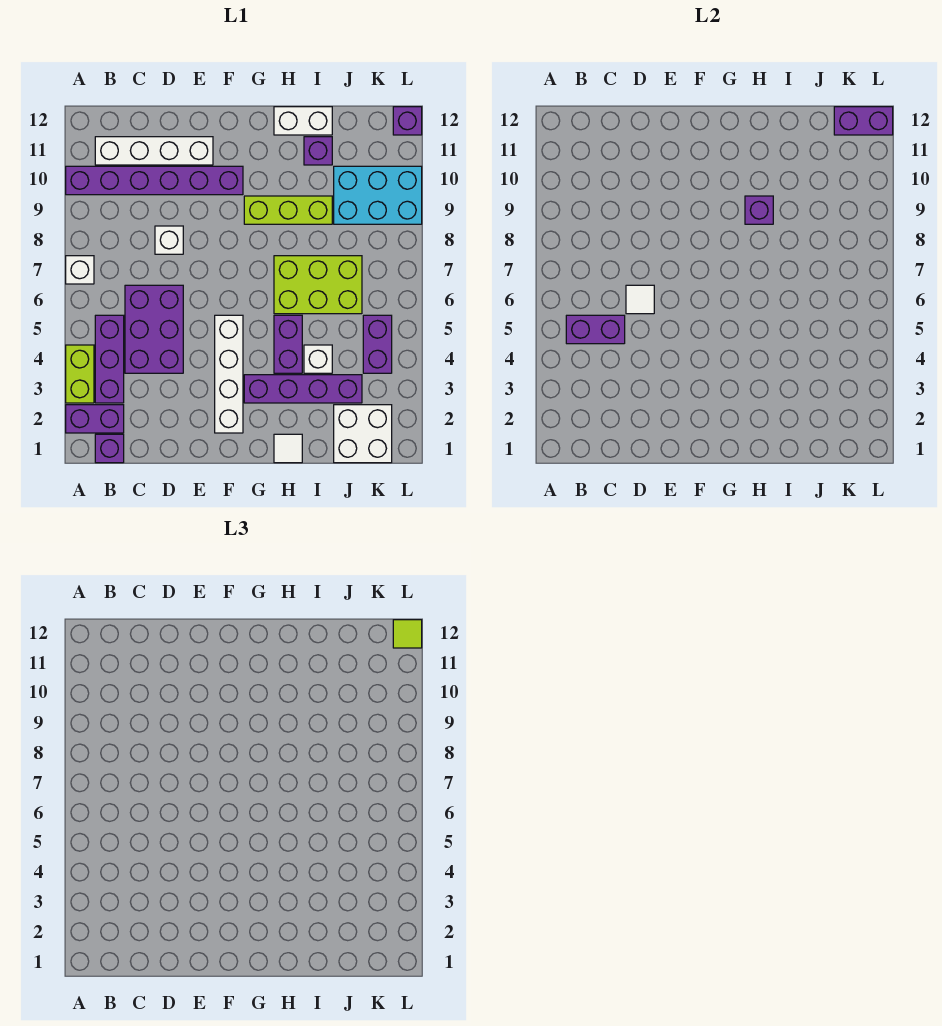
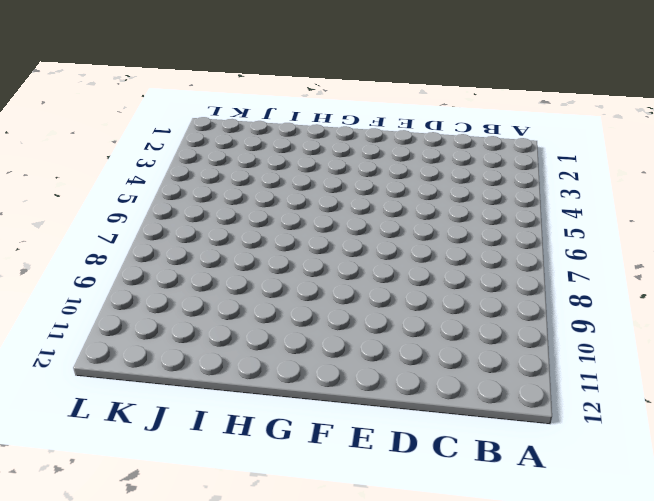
none -> purple brick A2:B2 level 1
none -> lime brick A3:A4 level 1
none -> white brick A7 level 1

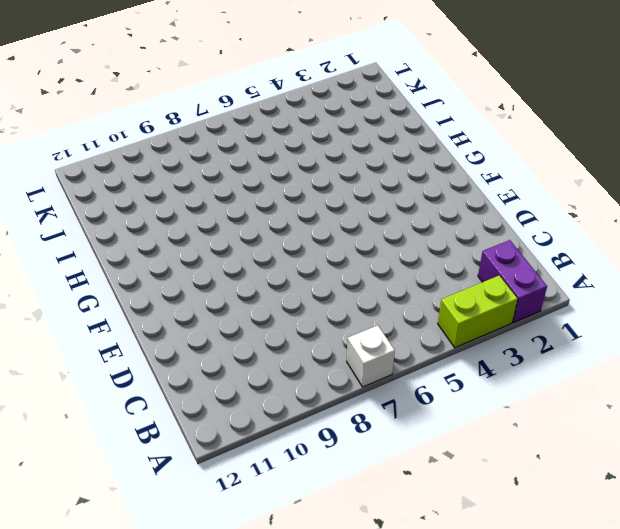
none -> purple brick A10:F10 level 1
none -> purple brick B1 level 1
none -> purple brick B3:B5 level 1

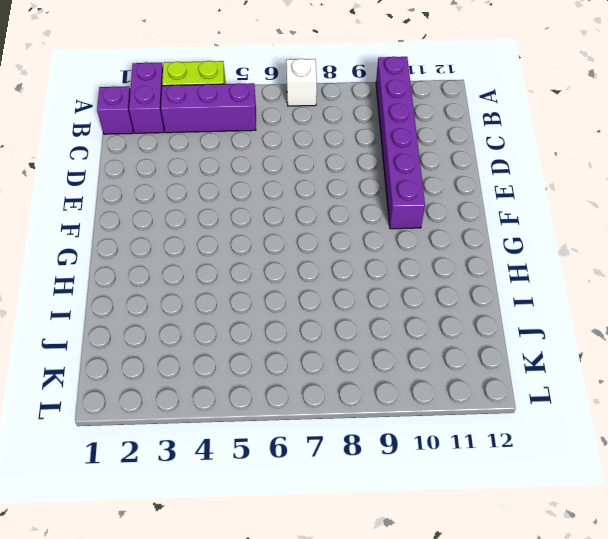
none -> white brick B11:E11 level 1
none -> purple brick C4:D6 level 1
none -> white brick D8 level 1

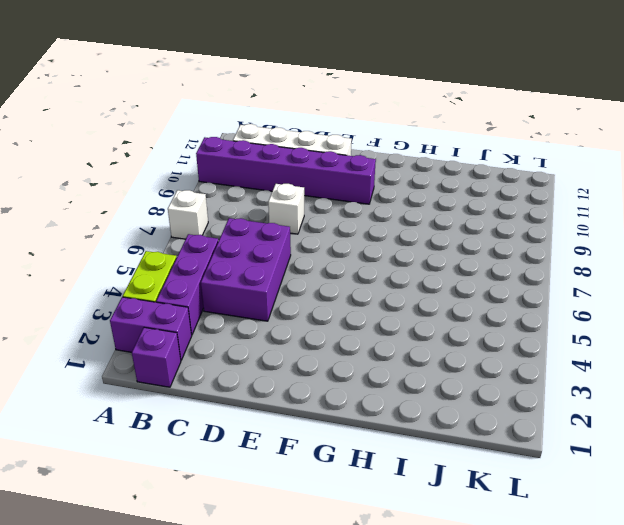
none -> white brick F2:F5 level 1
none -> purple brick G3:J3 level 1
none -> lime brick G9:I9 level 1

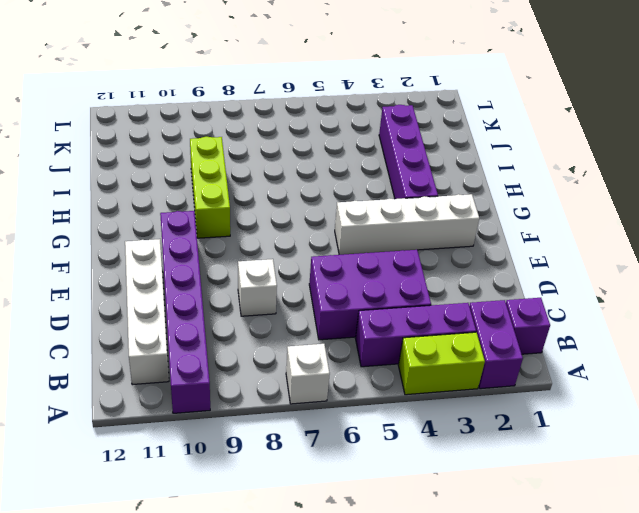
none -> white tile H1 level 1
none -> purple brick H4:H5 level 1
none -> lime brick H6:J7 level 1

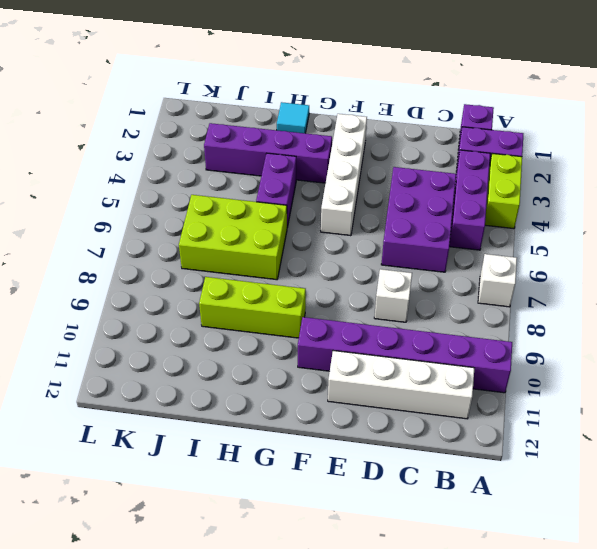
cyan tile H1 level 1 -> white tile H1 level 1
none -> white brick H12:I12 level 1
none -> white brick I4 level 1
none -> purple brick I11 level 1

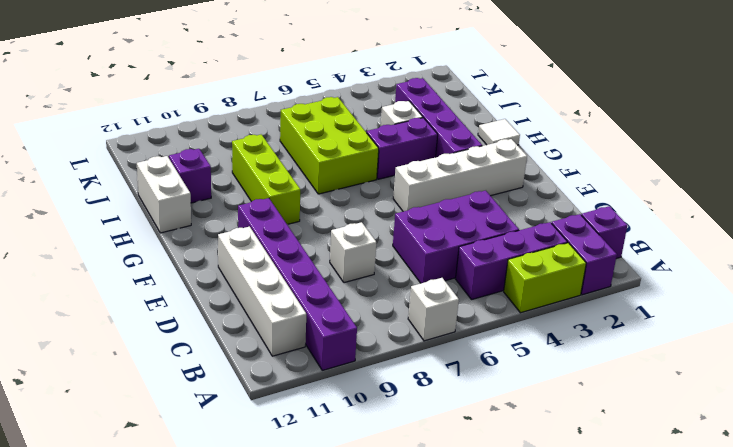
none -> white brick J1:K2 level 1
none -> cyan brick J9:L10 level 1
none -> purple brick K4:K5 level 1

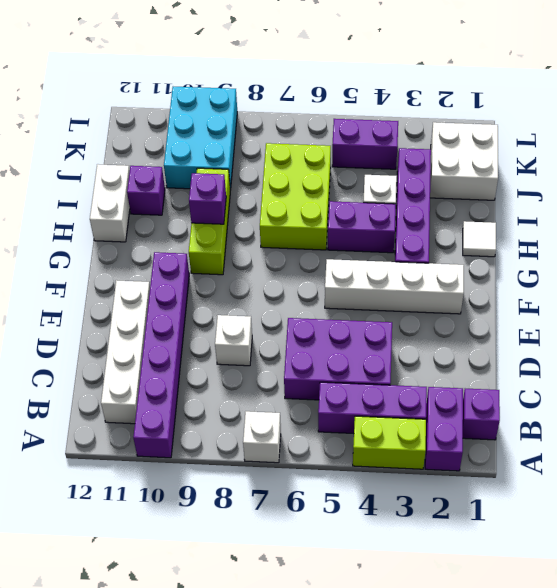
none -> purple brick L12 level 1
none -> purple brick B5:C5 level 2
none -> white tile D6 level 2

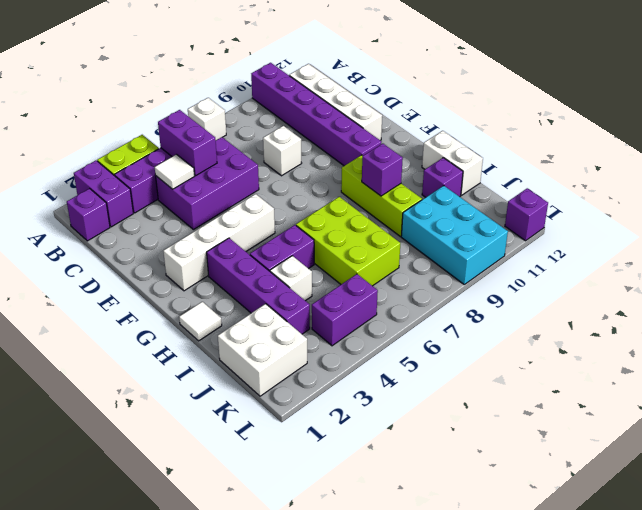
white tile C4 level 2 -> white tile D6 level 2
none -> purple brick K12:L12 level 2
none -> lime tile L12 level 3

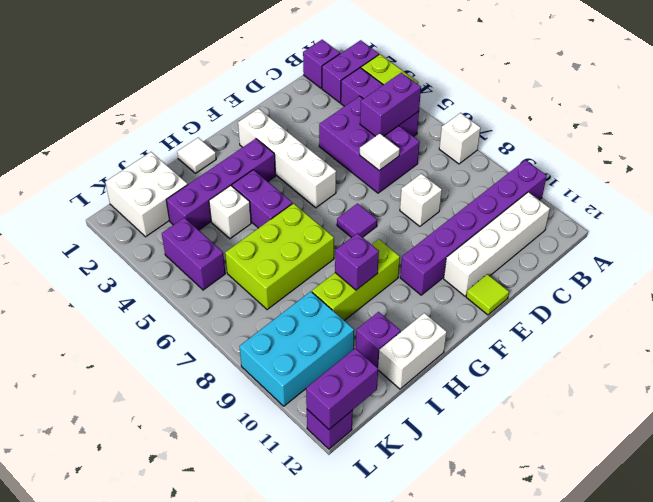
lime tile E12 level 1 -> lime tile L12 level 3
purple tile F7 level 1 -> none

